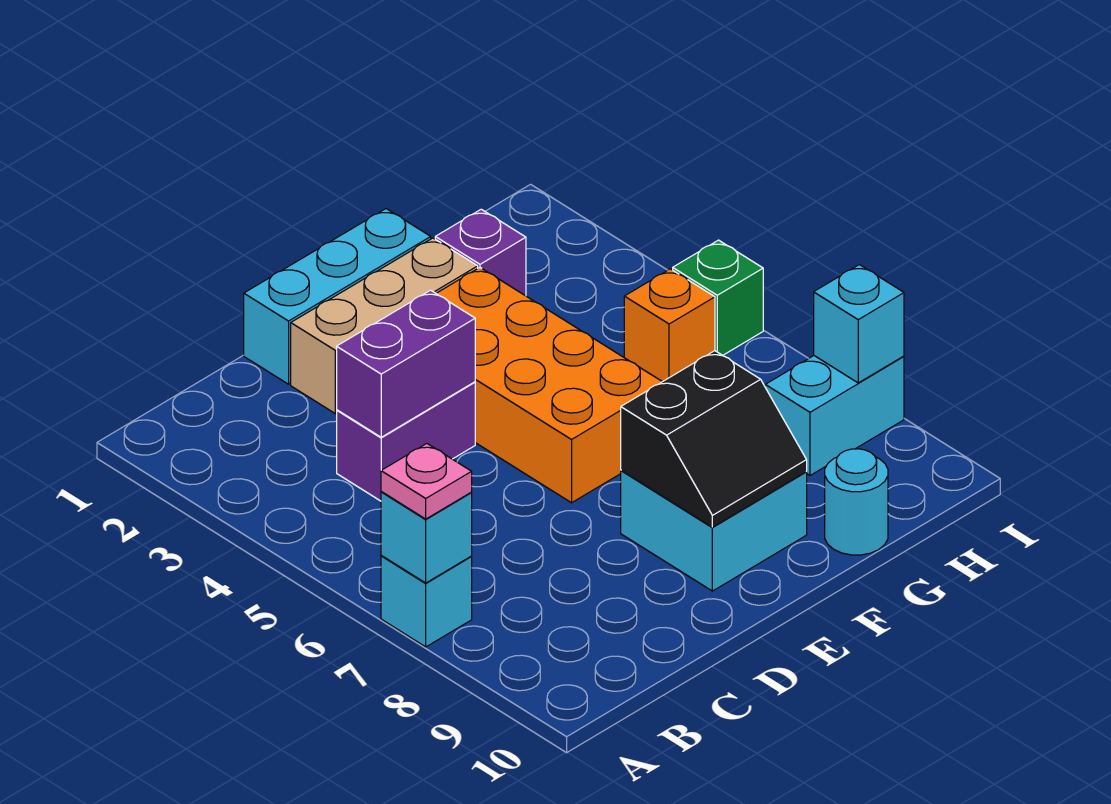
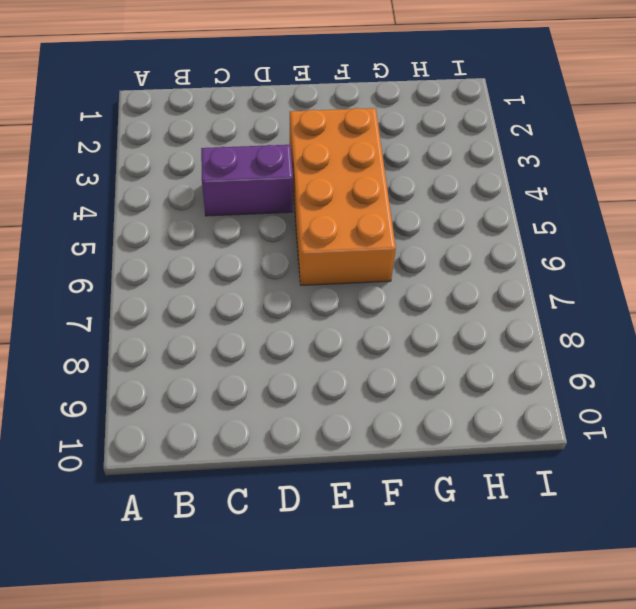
none -> cyan brick A7 level 1
none -> cyan brick D1:F1 level 1
none -> tan brick D2:F2 level 1

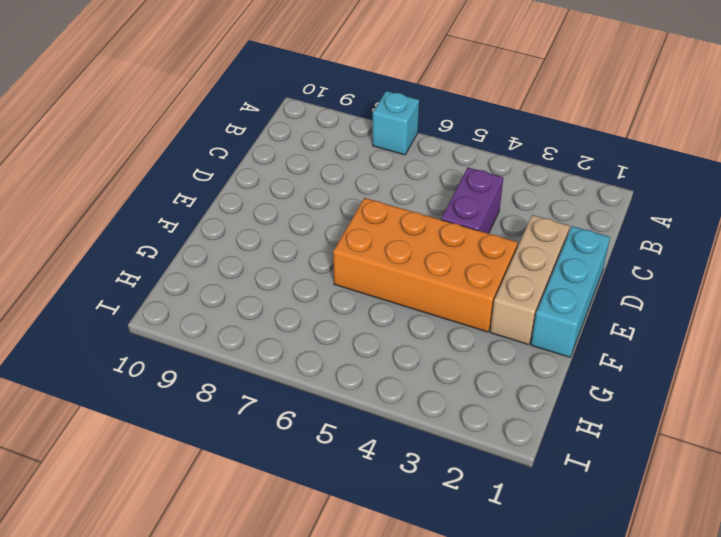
none -> cyan brick E8:F9 level 1
none -> purple brick G2 level 1
none -> cyan round brick G10 level 1

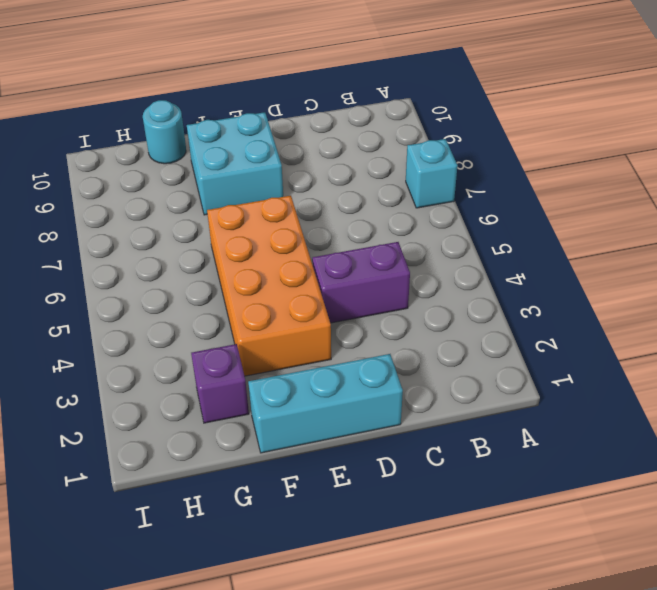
none -> tan brick D2:F2 level 1
none -> orange brick H5 level 1
none -> cyan brick H8:I8 level 1

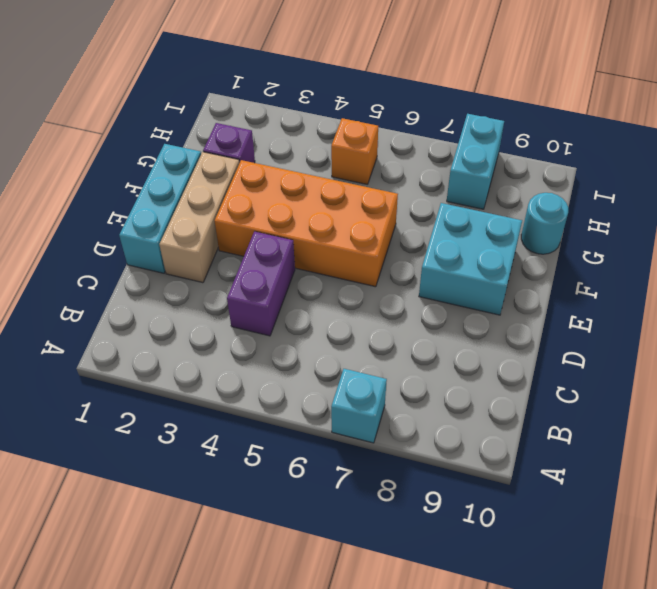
none -> green brick I5 level 1
none -> cyan brick A7 level 2
none -> purple brick C4:D4 level 2

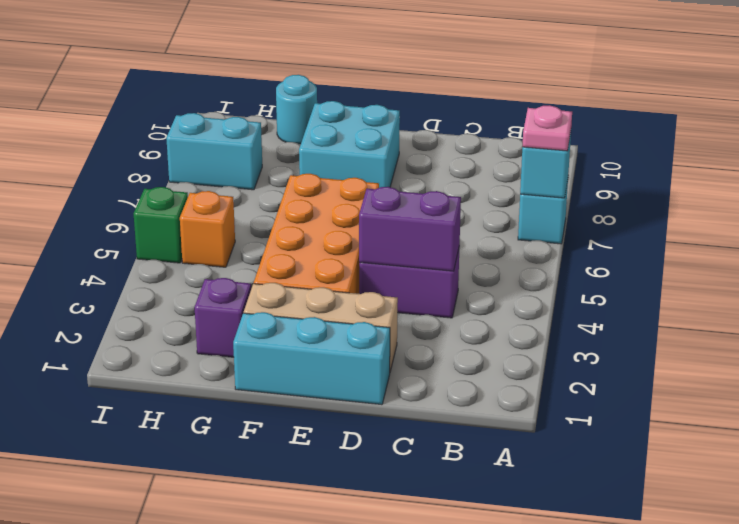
none -> black slope E8:F9 level 2 top 8
none -> cyan brick I8 level 2

